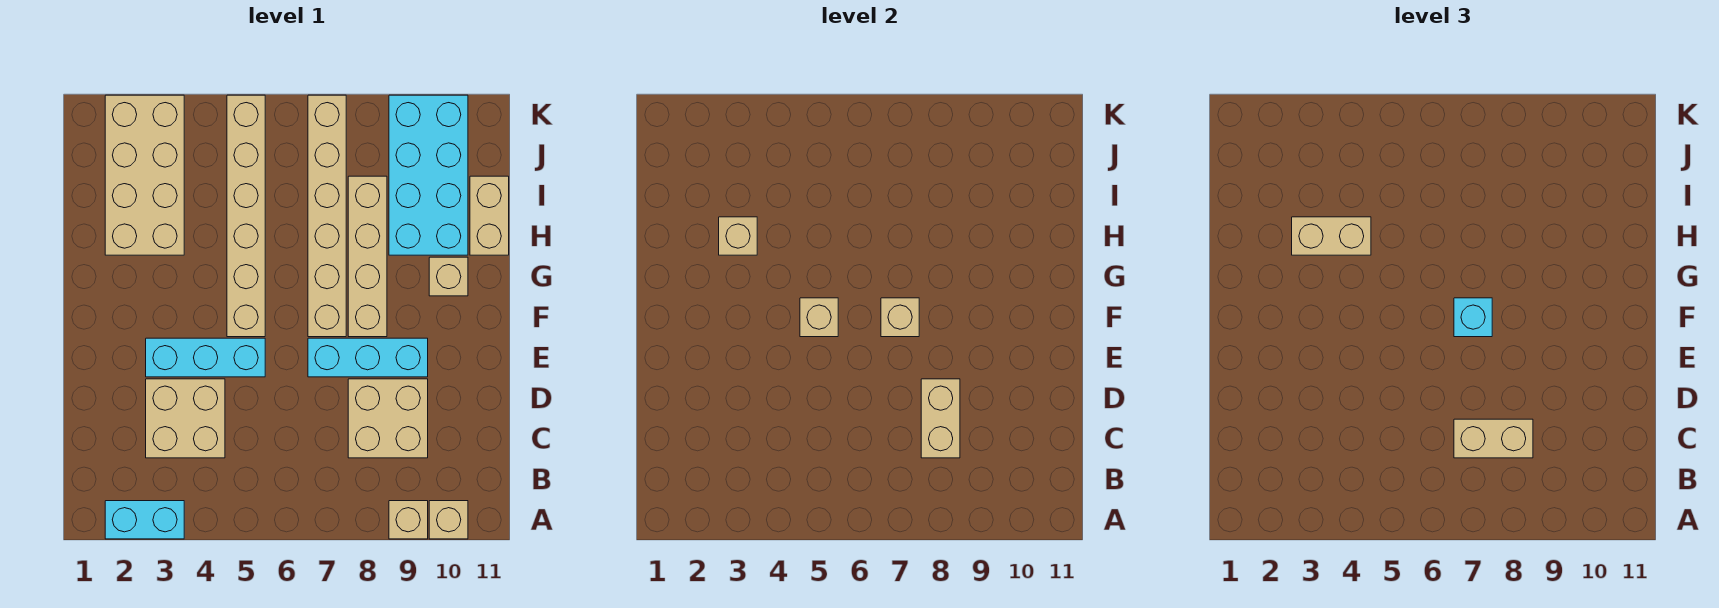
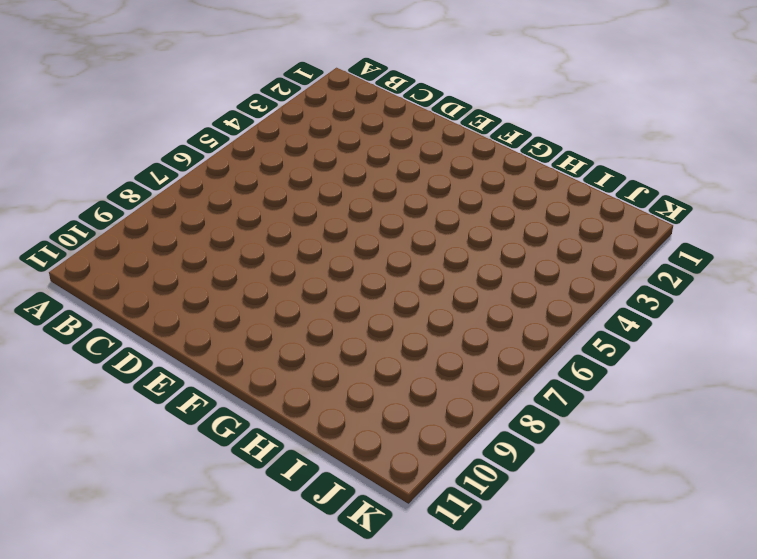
none -> cyan brick A2:A3 level 1
none -> tan brick A9 level 1
none -> tan brick A10 level 1

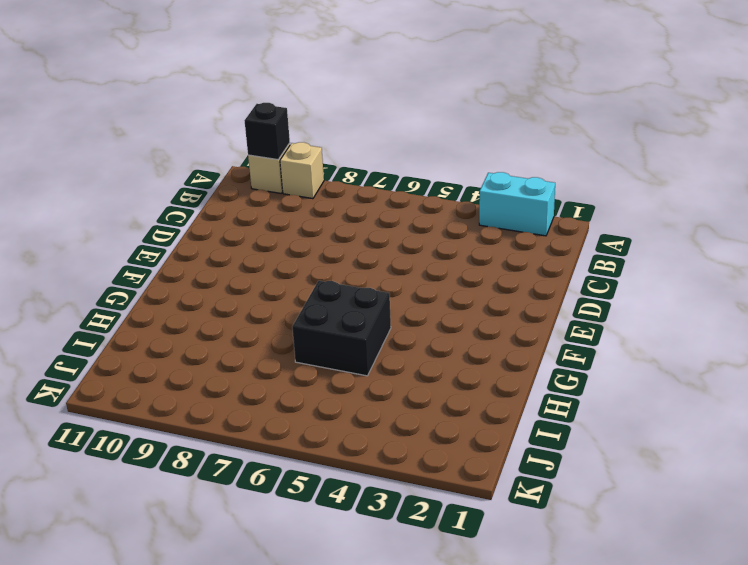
black brick A10 level 2 -> none
black brick G5:H6 level 1 -> tan brick F5:K5 level 1
none -> tan brick C3:D4 level 1
none -> tan brick C8:D9 level 1
none -> cyan brick E3:E5 level 1

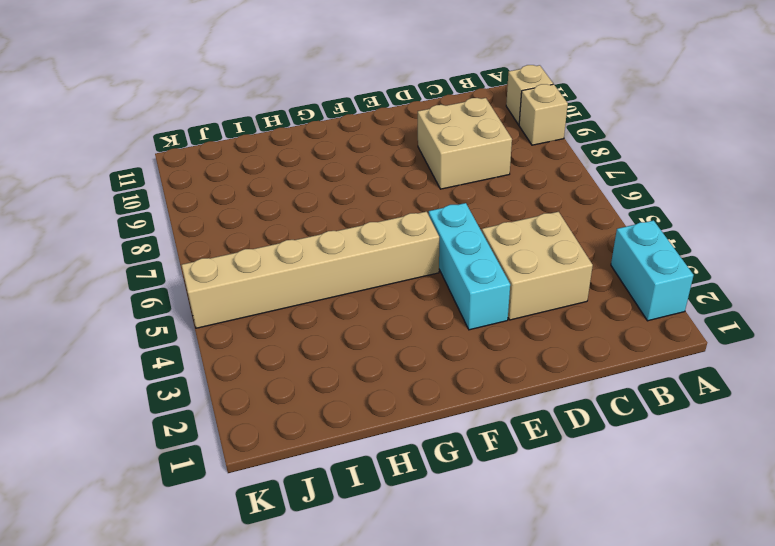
none -> cyan brick E7:E9 level 1
none -> tan brick F7:K7 level 1
none -> tan brick F8:I8 level 1

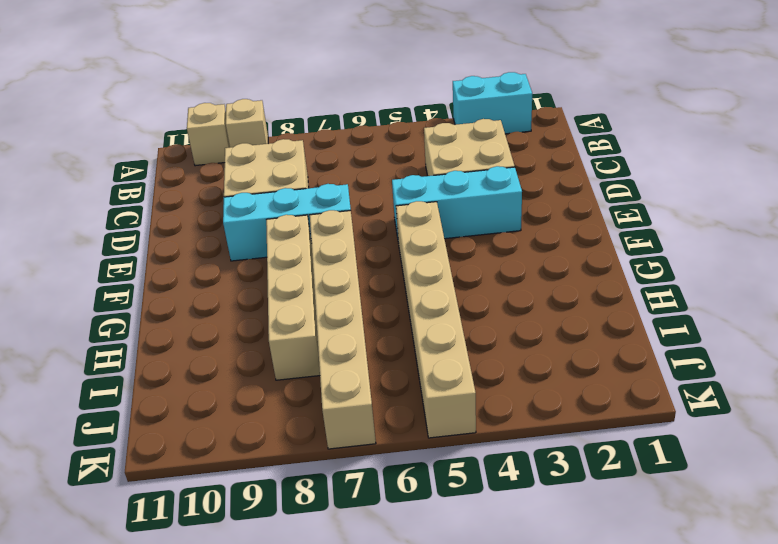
none -> tan brick G10 level 1
none -> tan brick H2:K3 level 1
none -> cyan brick H9:K10 level 1

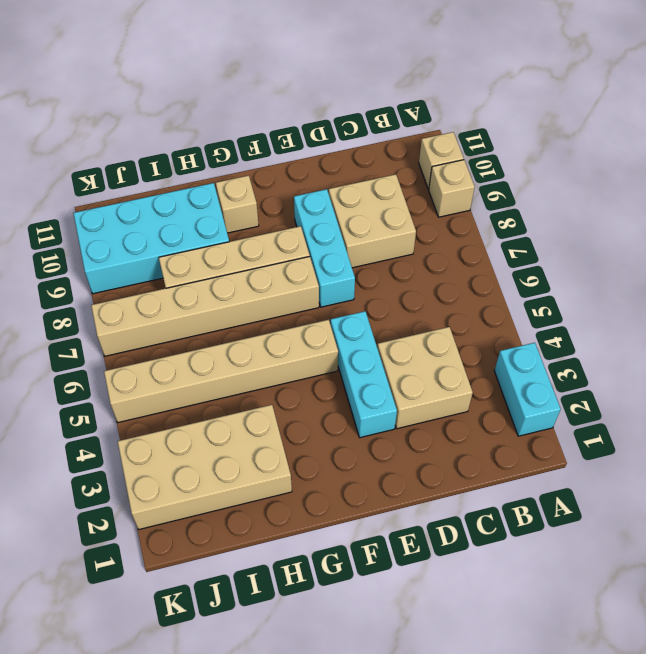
none -> tan brick H11:I11 level 1
none -> tan brick C8:D8 level 2
none -> tan brick F5 level 2

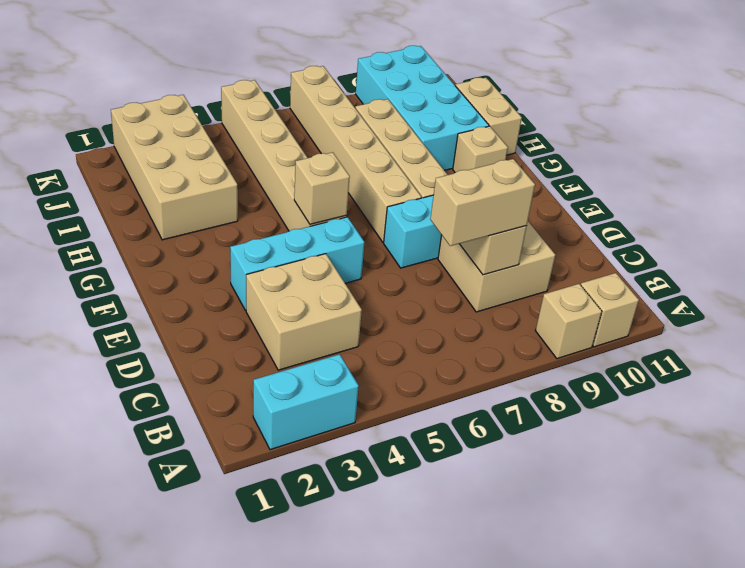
none -> tan brick F7 level 2
none -> tan brick H3 level 2
none -> cyan brick F7 level 3

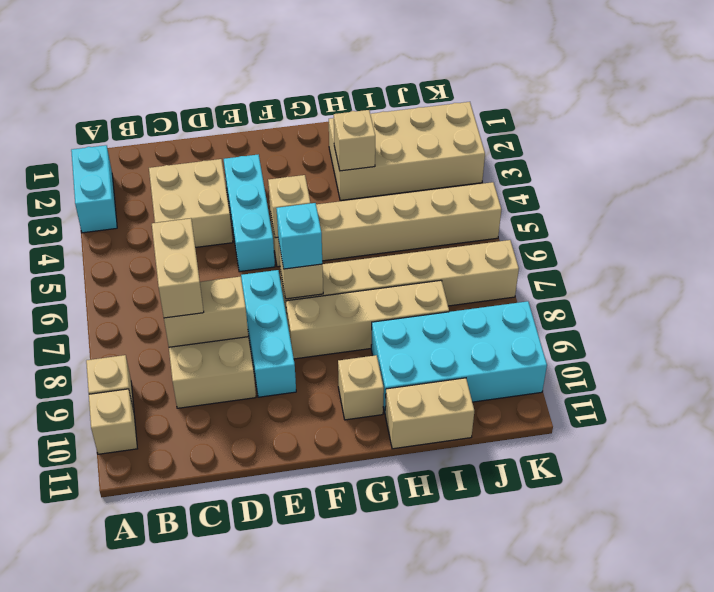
none -> tan brick H3:H4 level 3

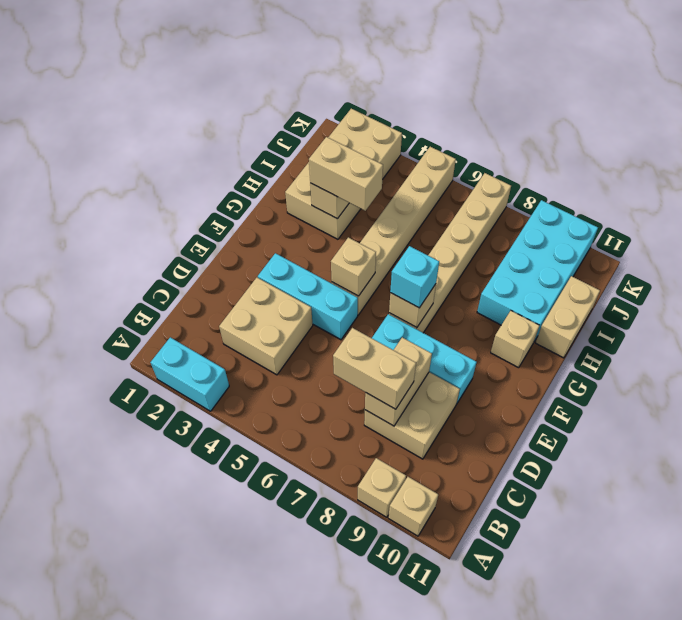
none -> tan brick F8:I8 level 1

